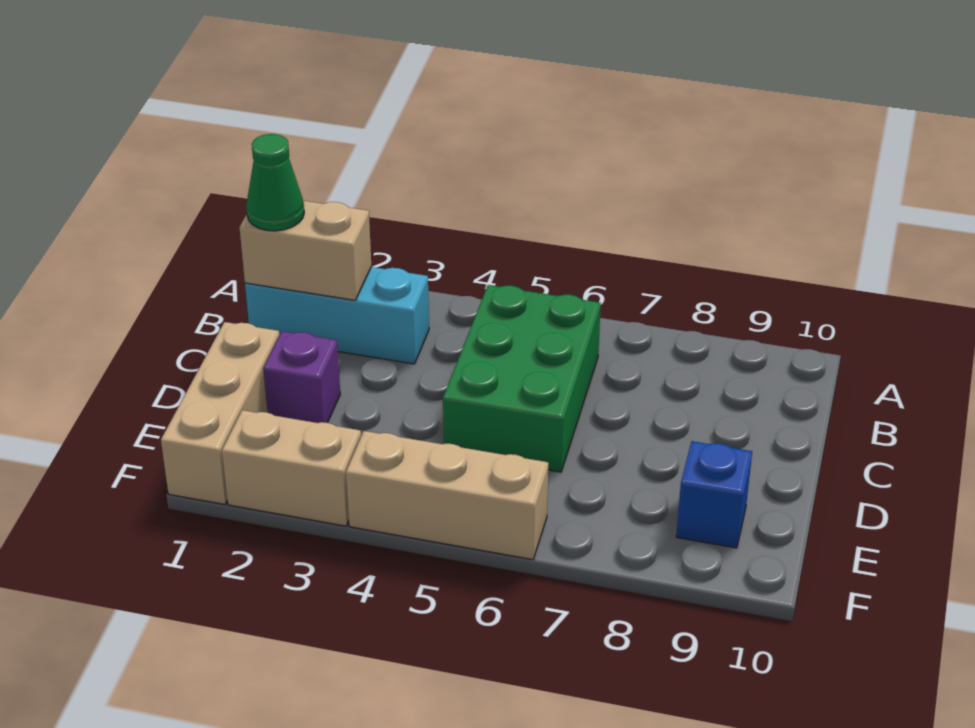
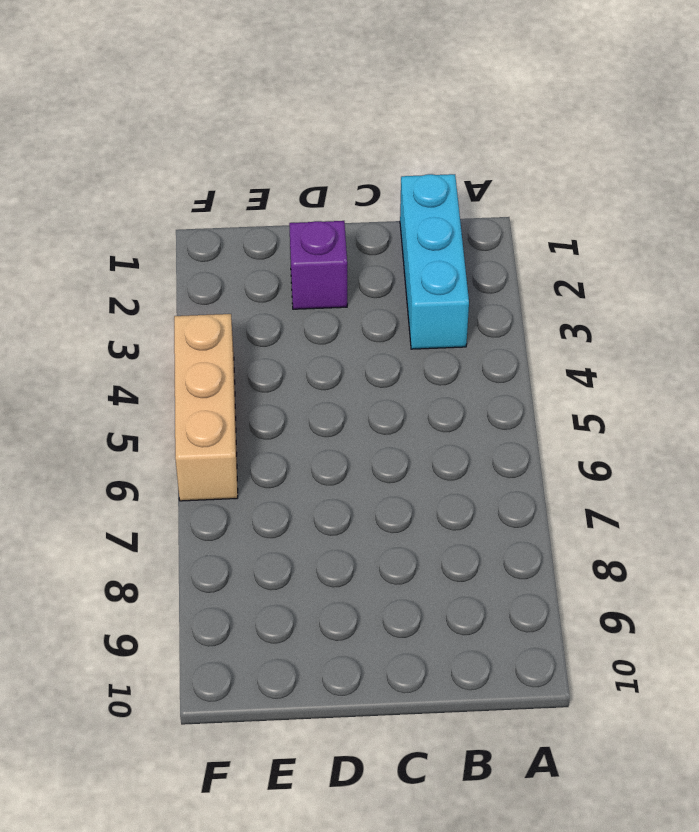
none -> green brick B5:D6 level 1
none -> tan brick D1:F1 level 1

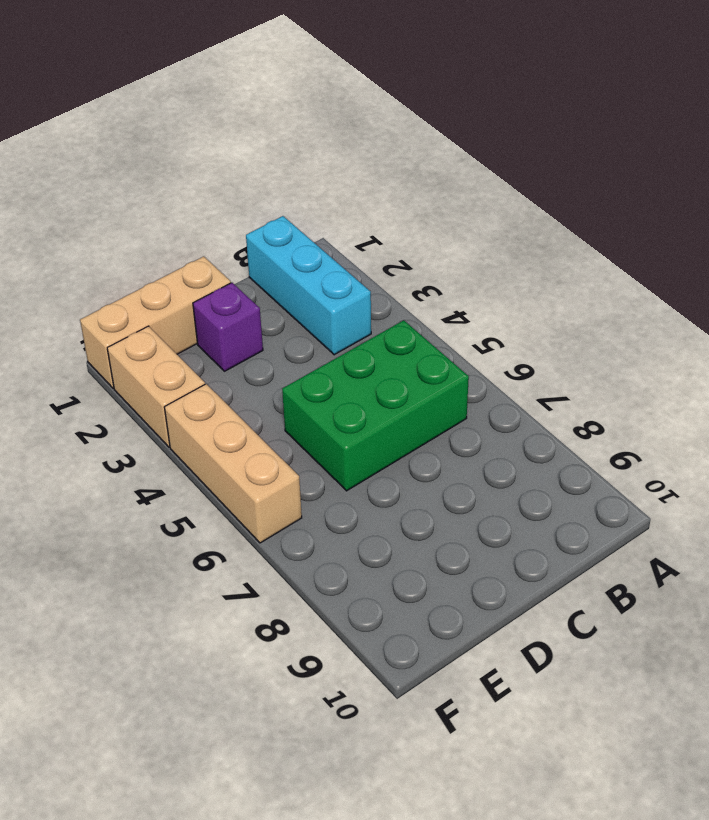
none -> blue brick E9 level 1
none -> tan brick B1:B2 level 2

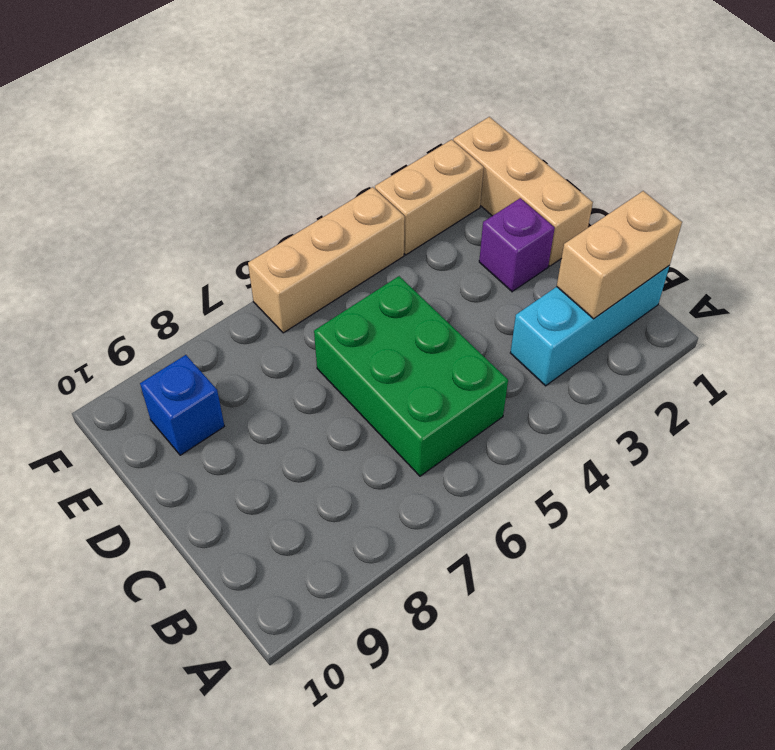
none -> green cone B1 level 3

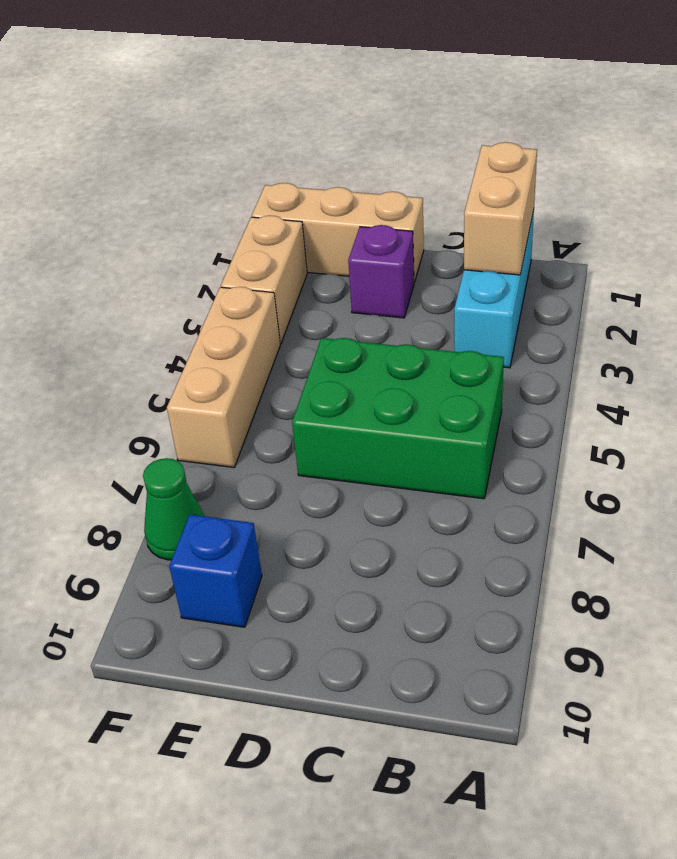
green cone F8 level 1 -> green cone B1 level 3

